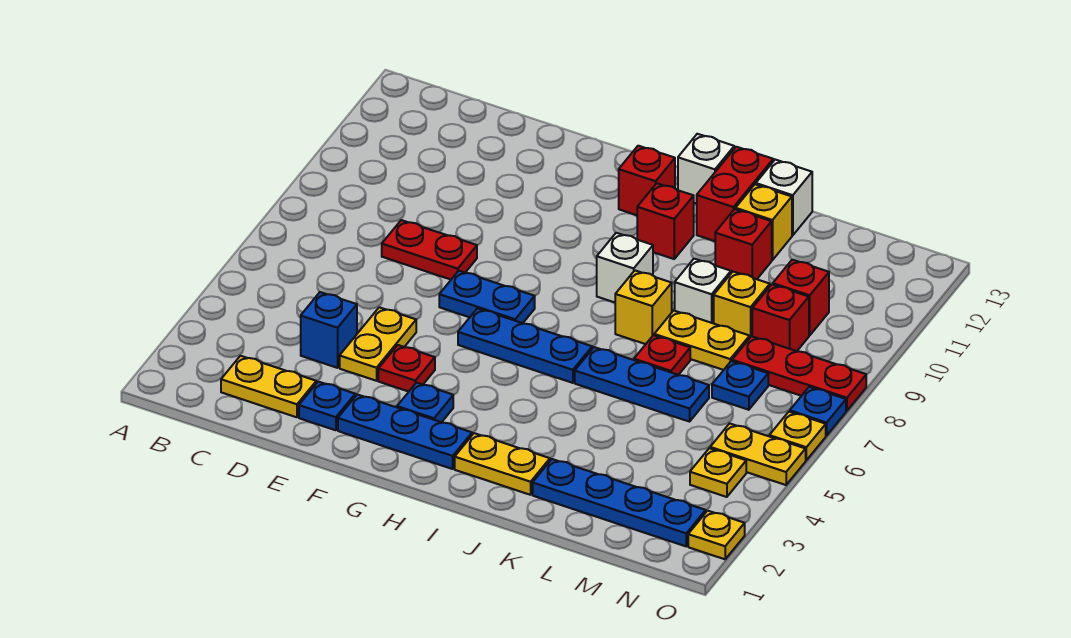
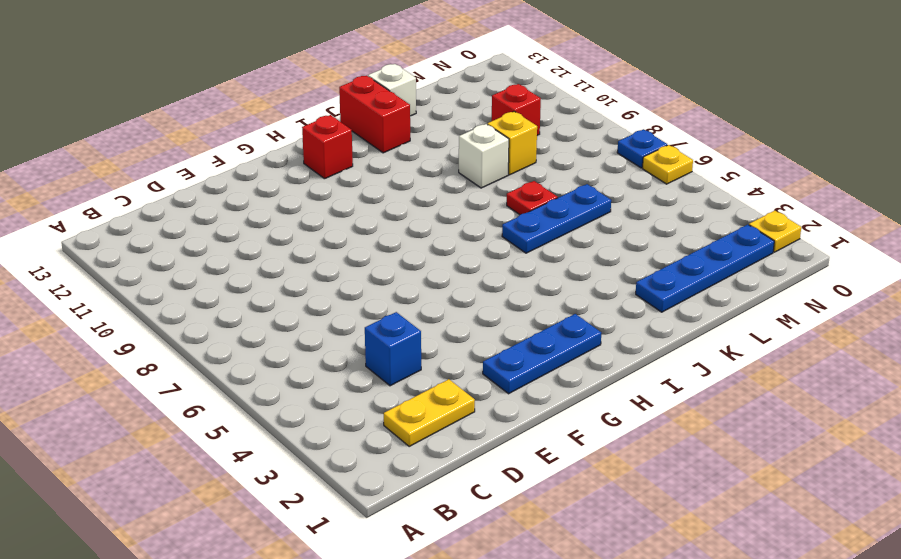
none -> red plate D8:E8 level 1
none -> blue plate E2 level 1
none -> yellow plate E4:E5 level 1
none -> red plate F4 level 1

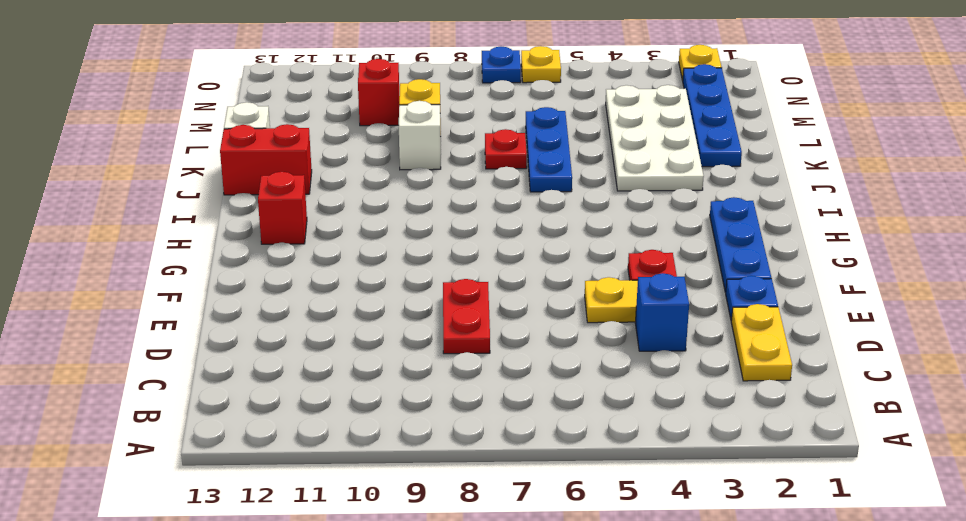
white plate J3:M4 level 1 -> none
none -> blue plate F7:G7 level 1
none -> blue plate G3 level 1
none -> blue plate G6:I6 level 1
none -> yellow plate I2:J2 level 1

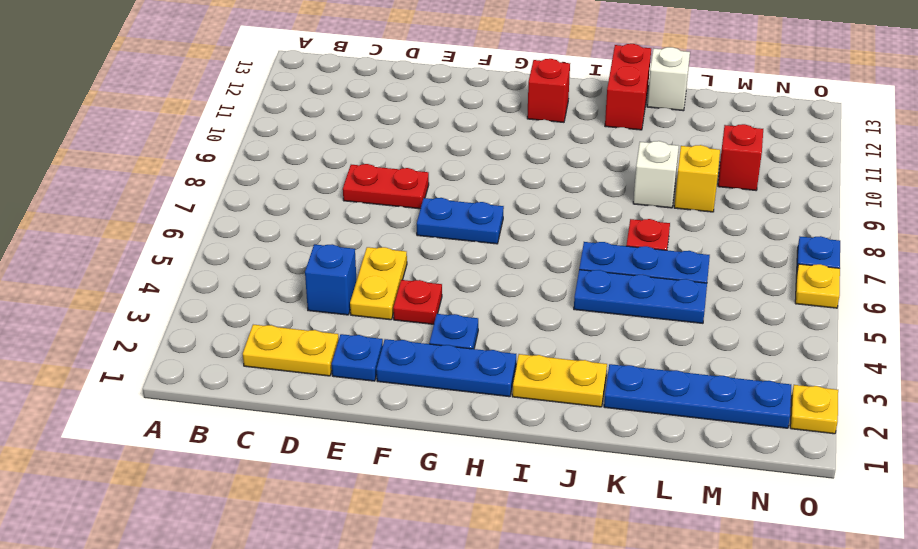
blue plate J5:L5 level 1 -> blue plate G6:I6 level 1
none -> white brick I9 level 1
none -> red brick I11 level 1
none -> white brick I13 level 1
none -> yellow brick J8 level 1

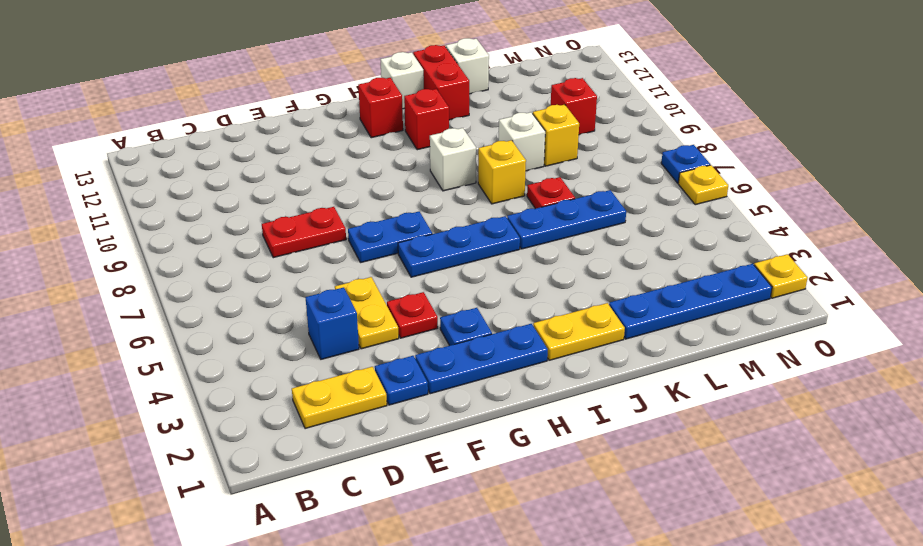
none -> yellow plate K8:L8 level 1
none -> red brick K11 level 1
none -> yellow brick K12 level 1
none -> blue plate M7 level 1

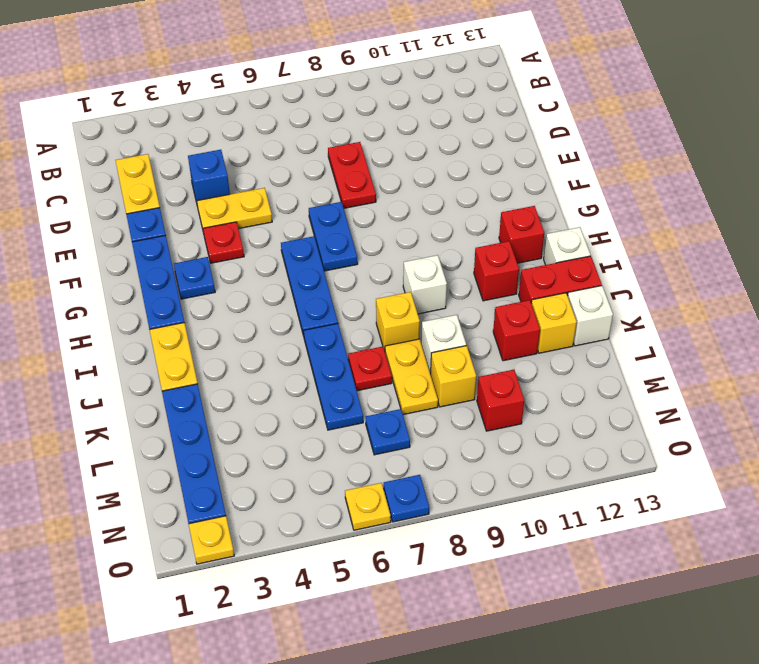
none -> red plate M8:O8 level 1
none -> red brick M9 level 1
none -> yellow plate N4 level 1
none -> yellow plate N5:O5 level 1

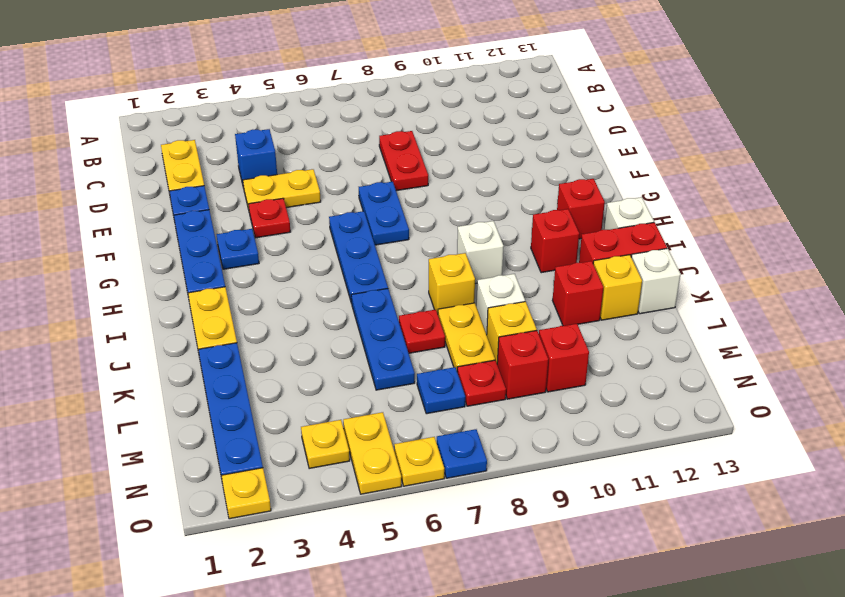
red plate M8 level 1 -> red plate M8:O8 level 1

